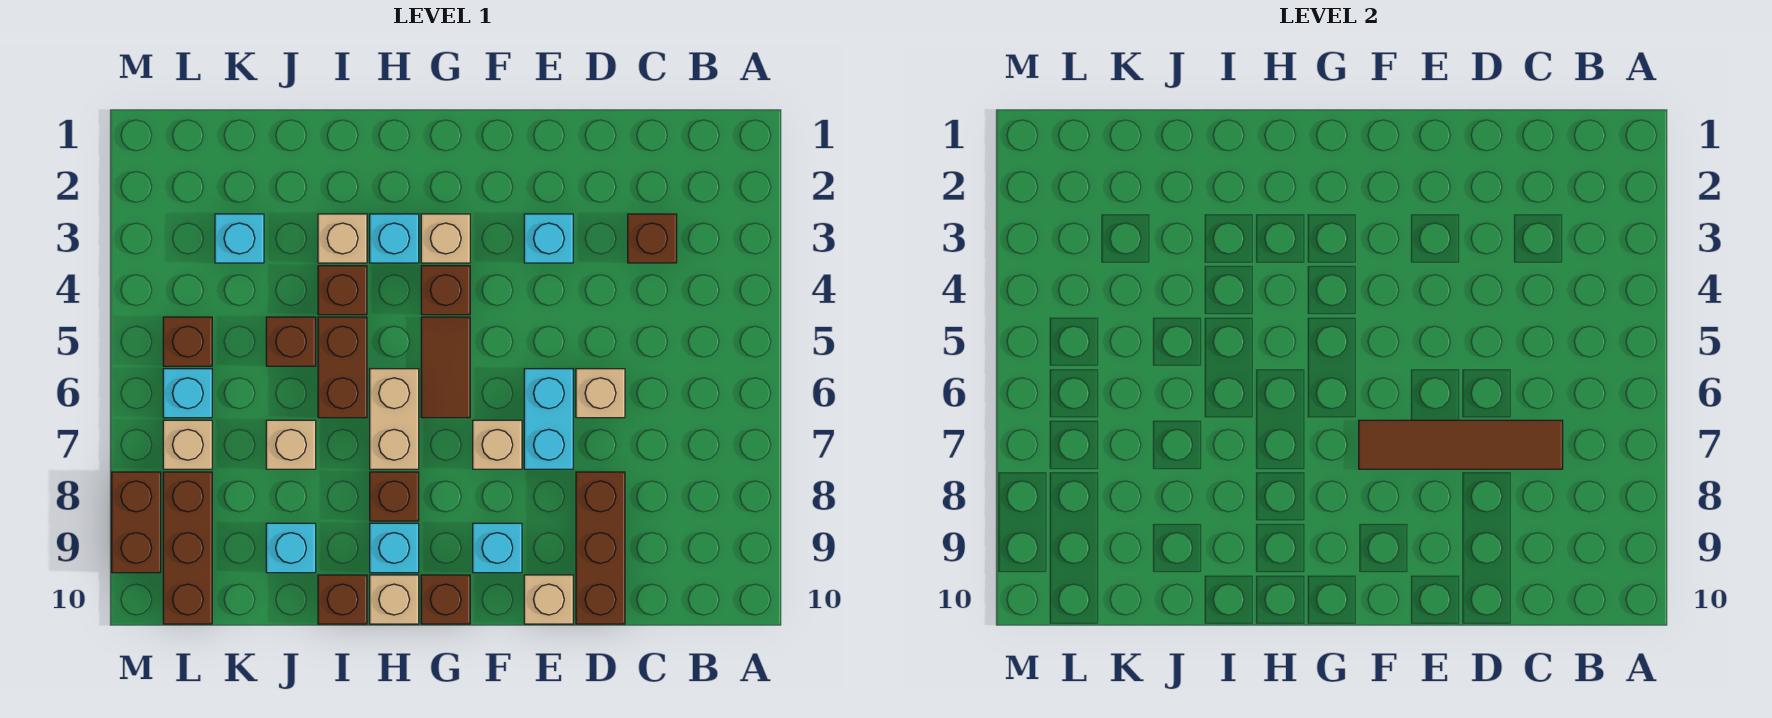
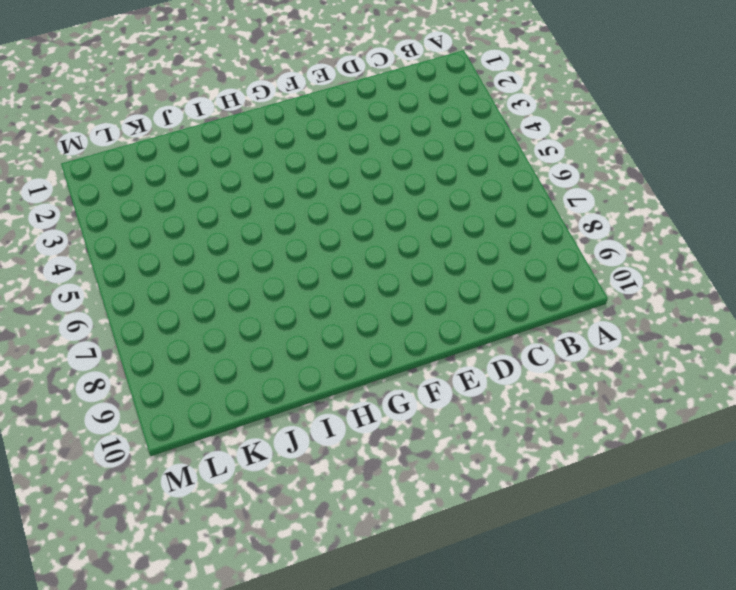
none -> brown brick C3 level 1
none -> tan brick D6 level 1
none -> brown brick D8:D10 level 1
none -> cyan brick E3 level 1

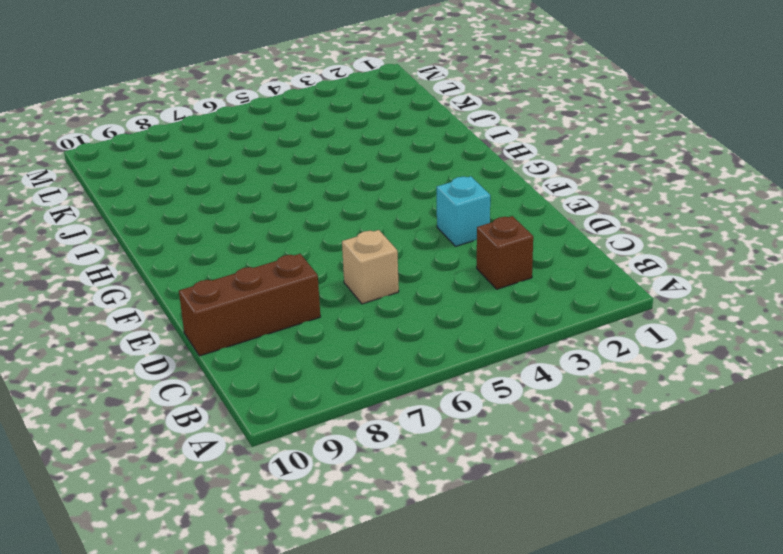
none -> cyan brick E6:E7 level 1
none -> tan brick E10 level 1
none -> tan brick F7 level 1
none -> cyan brick F9 level 1

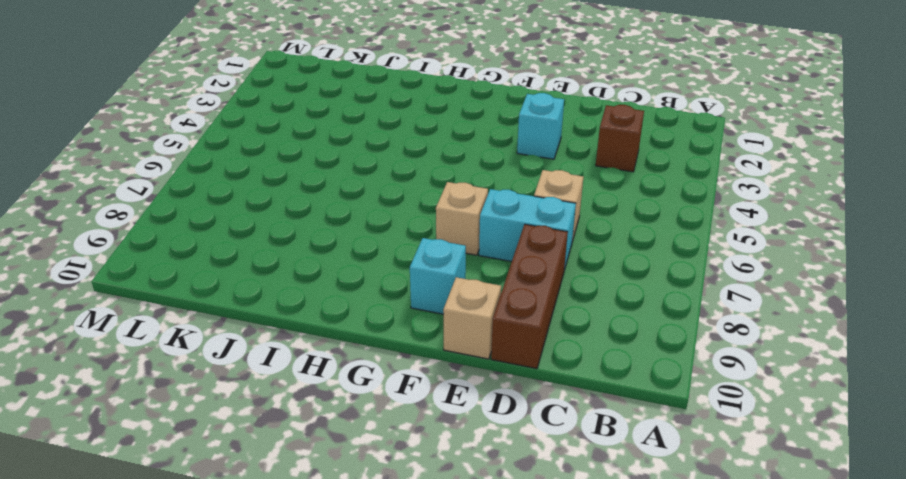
cyan brick D7:E7 level 1 -> cyan brick E6:E7 level 1
none -> tan brick G3 level 1
none -> brown brick G4 level 1
none -> brown tile G5:G6 level 1
none -> brown brick G10 level 1

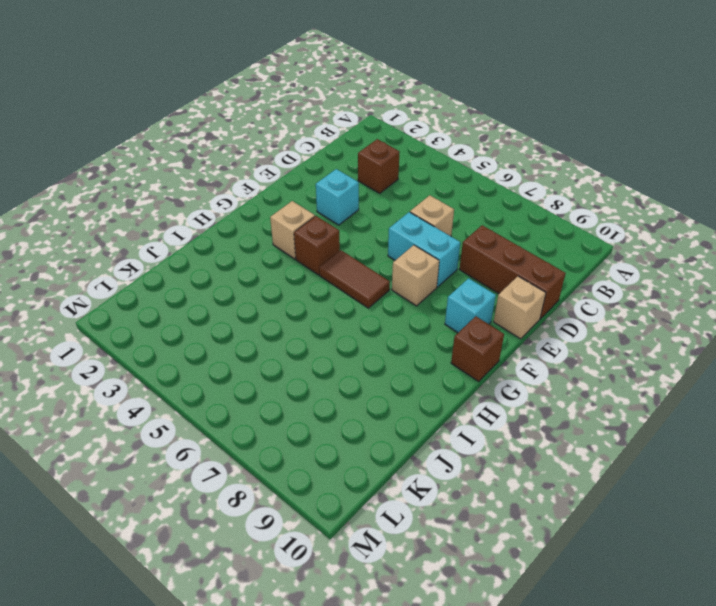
none -> cyan brick H3 level 1
none -> tan brick H6:H7 level 1
none -> brown brick H8 level 1
none -> cyan brick H9 level 1

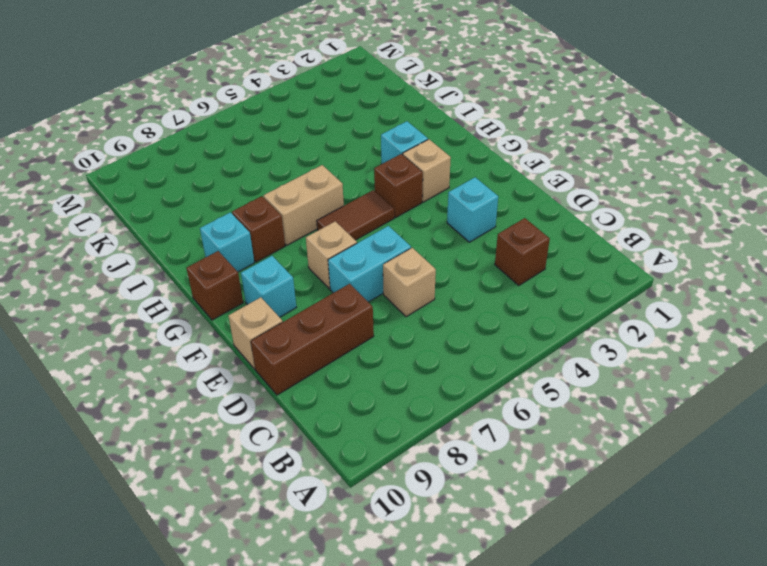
none -> tan brick H10 level 1
none -> tan brick I3 level 1
none -> brown brick I4 level 1
none -> brown brick I5:I6 level 1

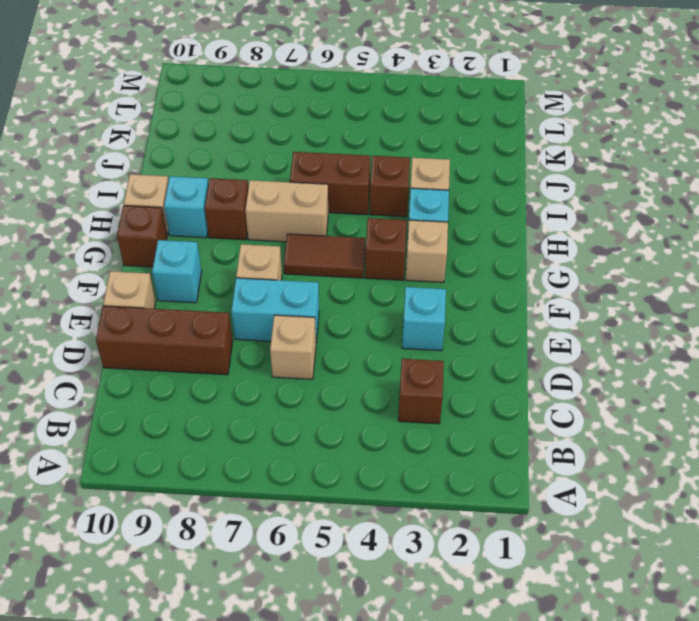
none -> brown brick I10 level 1
none -> brown brick J5 level 1
none -> tan brick J7 level 1
none -> cyan brick J9 level 1

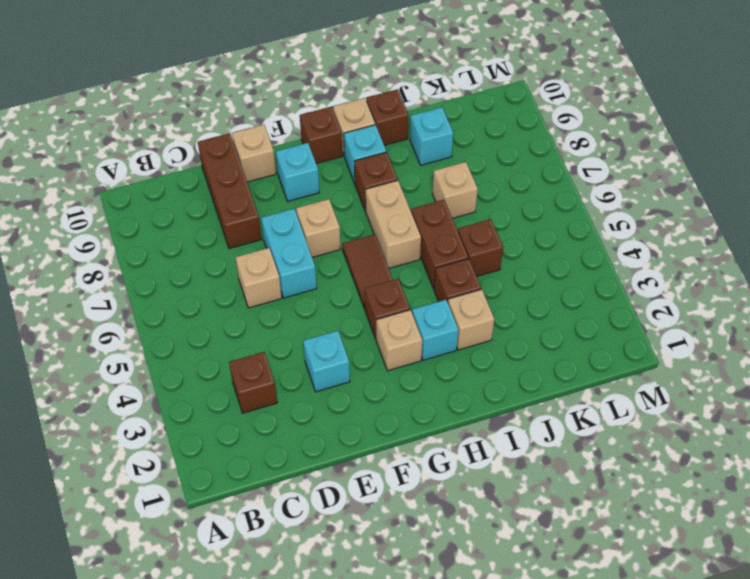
none -> cyan brick K3 level 1
none -> brown brick L5 level 1
none -> cyan brick L6 level 1
none -> tan brick L7 level 1

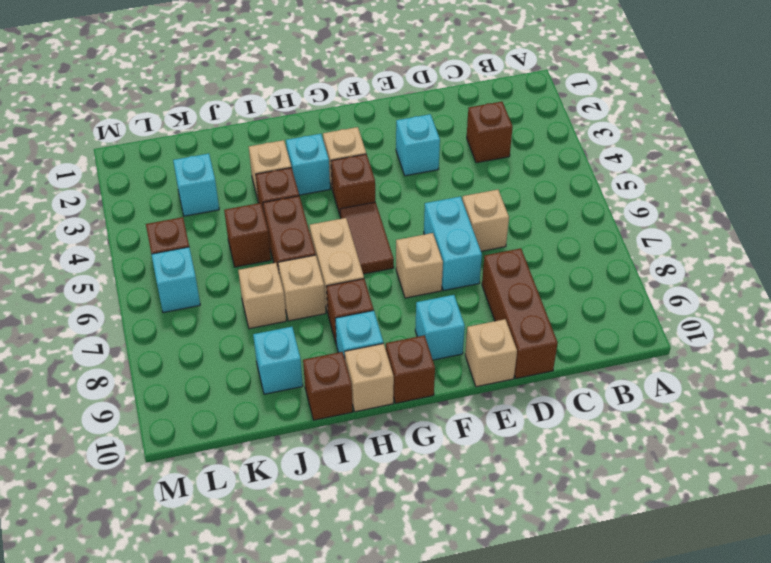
tan brick I7 level 1 -> tan brick L7 level 1
none -> brown brick L8:L10 level 1
none -> brown brick M8:M9 level 1
none -> brown tile C7:F7 level 2

